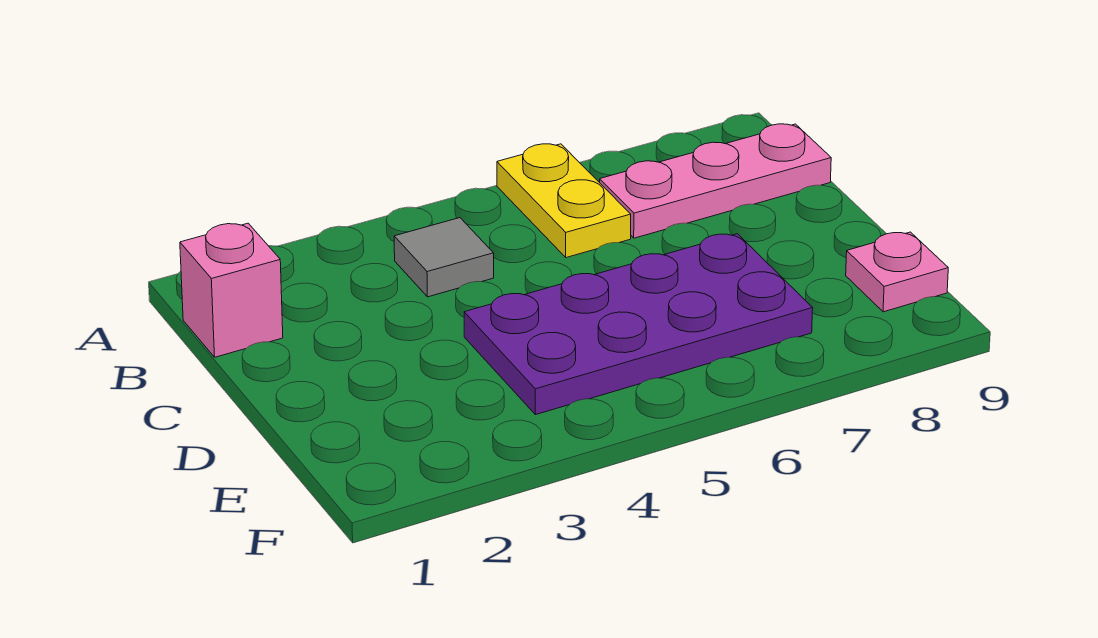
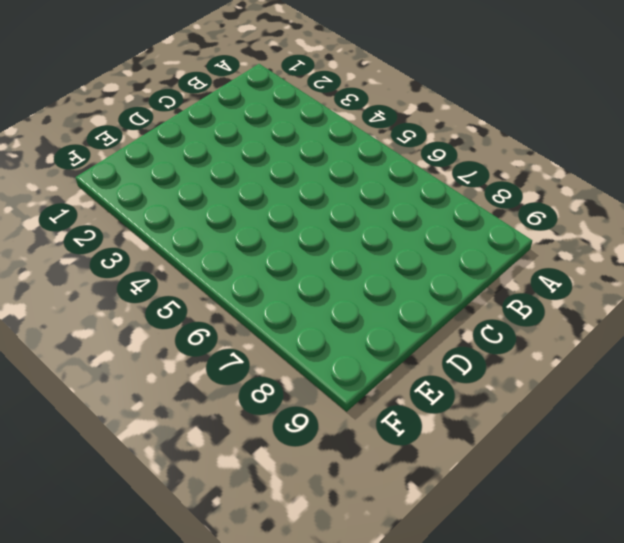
none -> yellow plate A6:B6 level 1
none -> pink brick B1 level 1

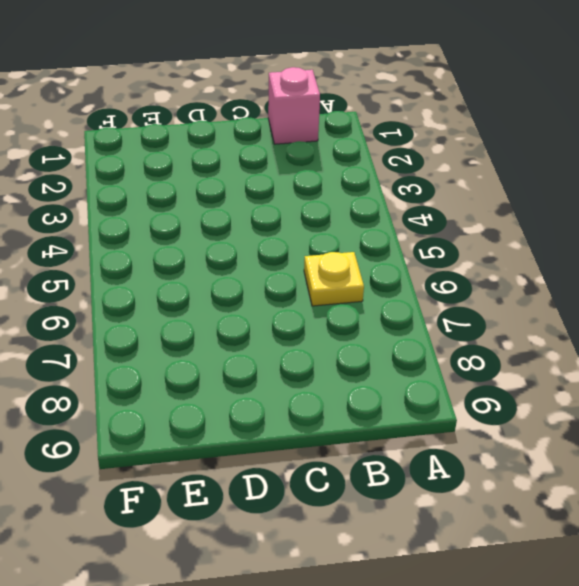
yellow plate B6 level 1 -> yellow plate A6:B6 level 1
none -> grey tile B4 level 1
none -> pink plate B7:B9 level 1

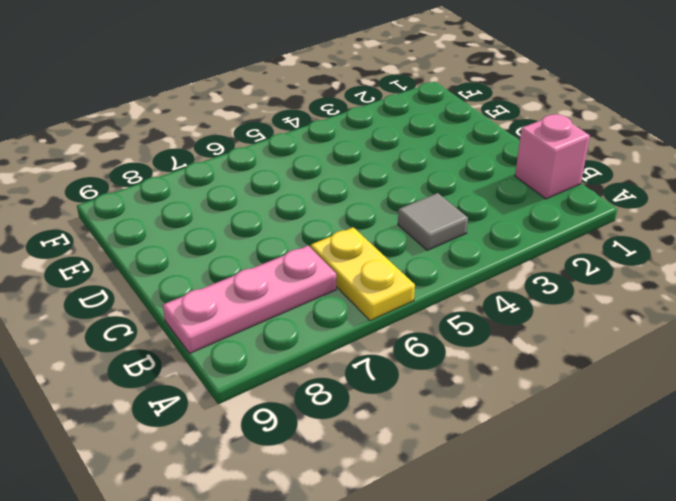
none -> purple plate D4:E7 level 1
none -> pink plate E9 level 1

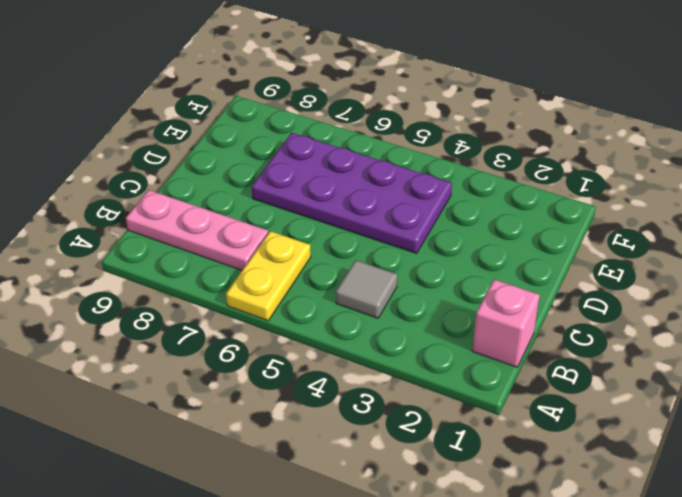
none -> pink plate E9 level 1

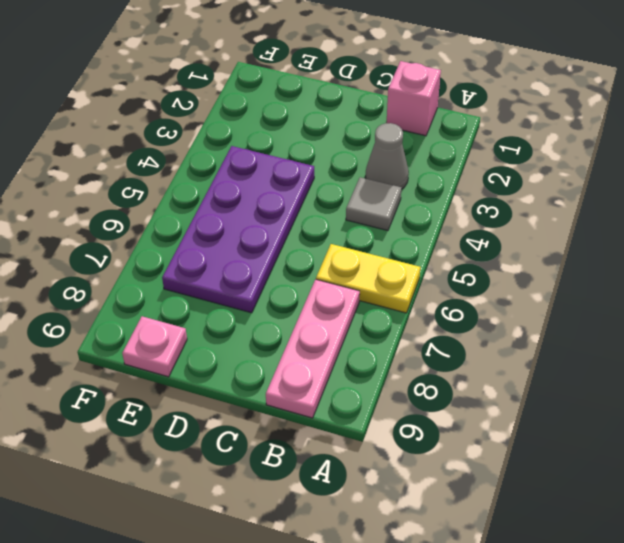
grey cone B3 level 1 -> none

